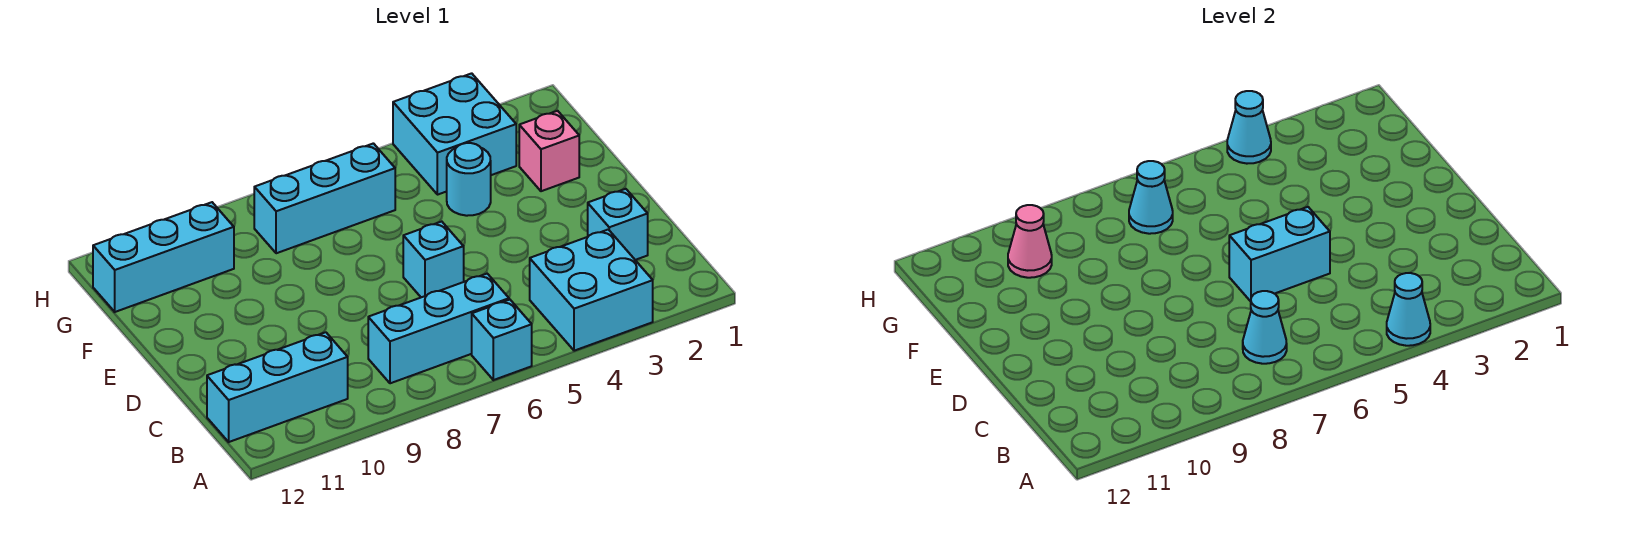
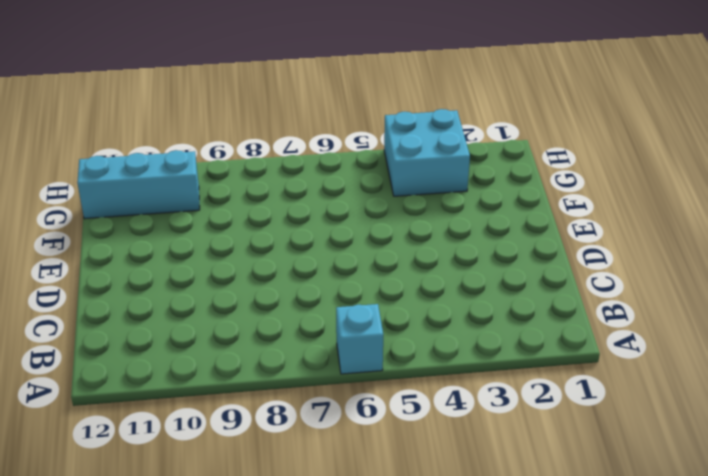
none -> cyan brick A3:B4 level 1
none -> cyan brick B6:B8 level 1
none -> cyan brick B10:B12 level 1

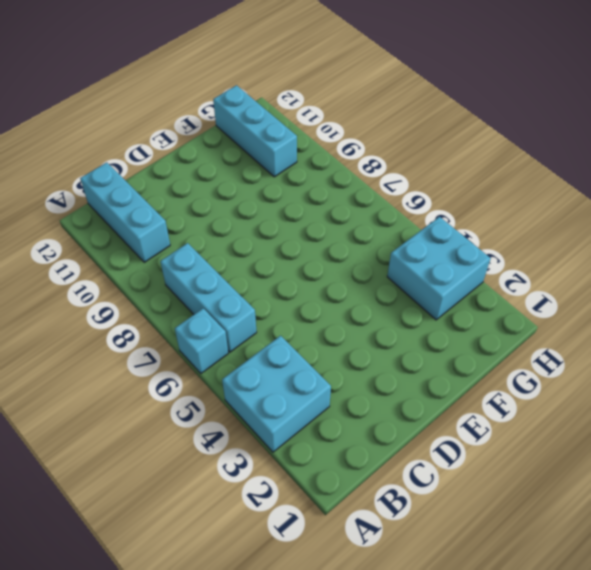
none -> cyan brick C2 level 1
none -> cyan brick D6 level 1
none -> pink brick F2 level 1

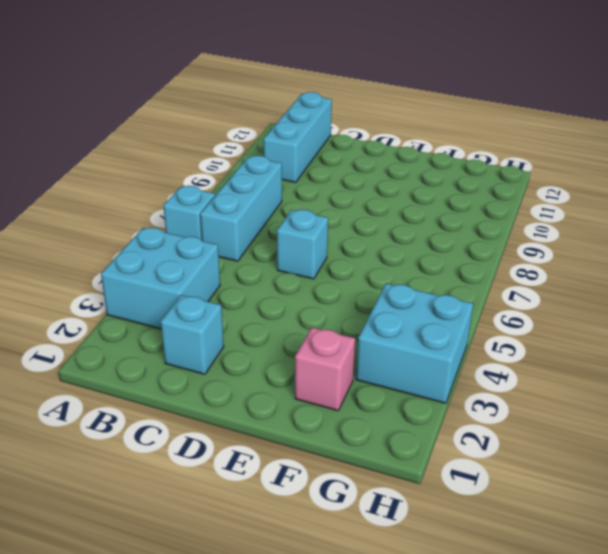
none -> cyan round brick F4 level 1
none -> cyan brick G6:G8 level 1
none -> cyan brick G10:G12 level 1

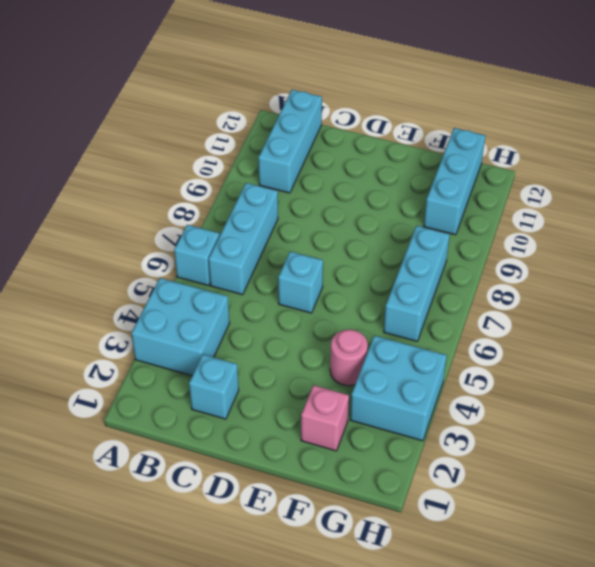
pink round brick F4 level 1 -> cyan round brick F4 level 1
none -> cyan cone A4 level 2
none -> cyan cone B7 level 2
none -> cyan brick D5:D6 level 2

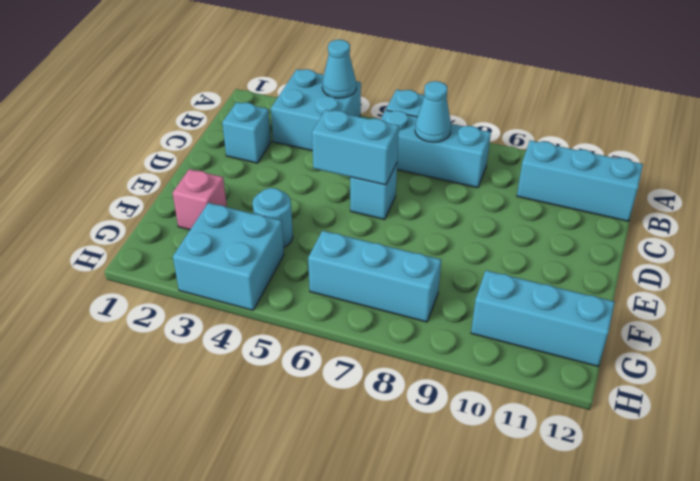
none -> cyan cone G7 level 2
none -> pink cone G10 level 2
none -> cyan cone H4 level 2

